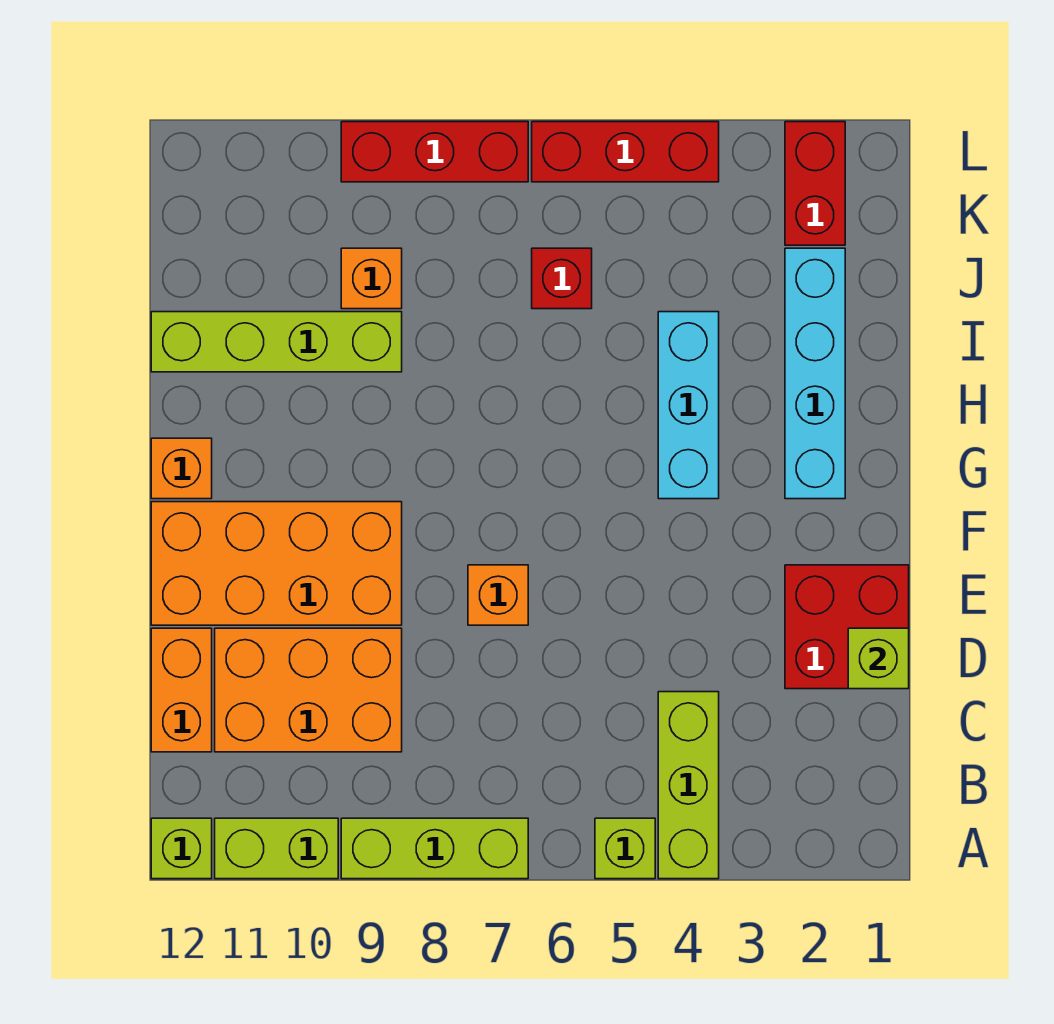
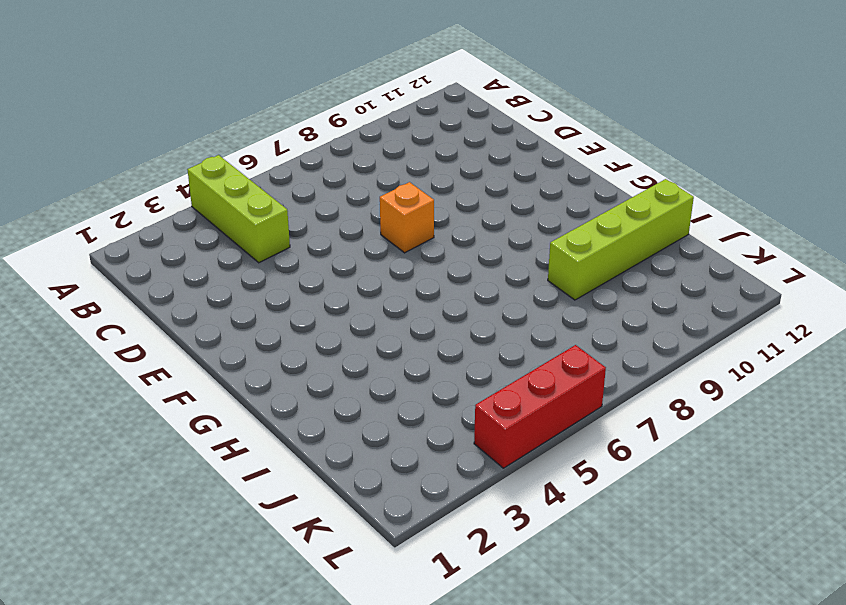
none -> lime brick A5 level 1
none -> lime brick A7:A9 level 1
none -> lime brick A10:A11 level 1

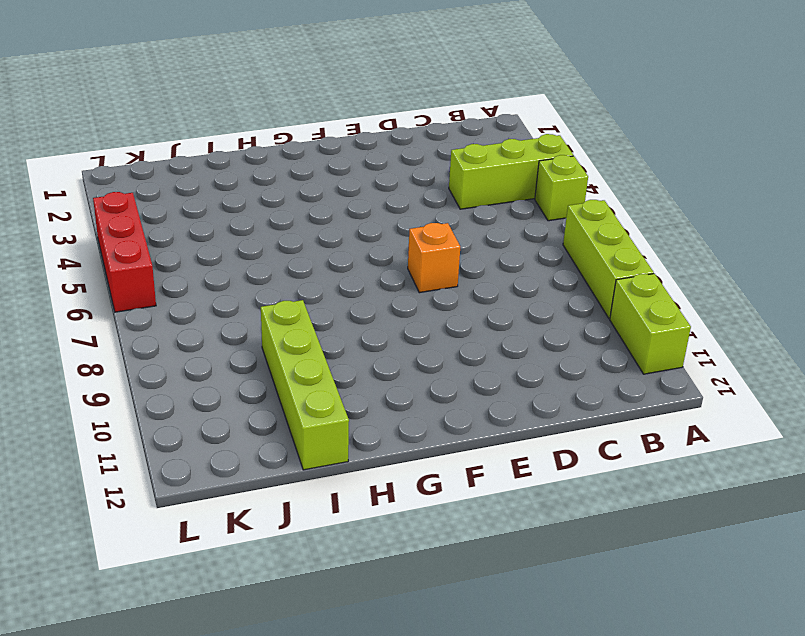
none -> lime brick A12 level 1
none -> orange brick C9:D11 level 1
none -> orange brick C12:D12 level 1

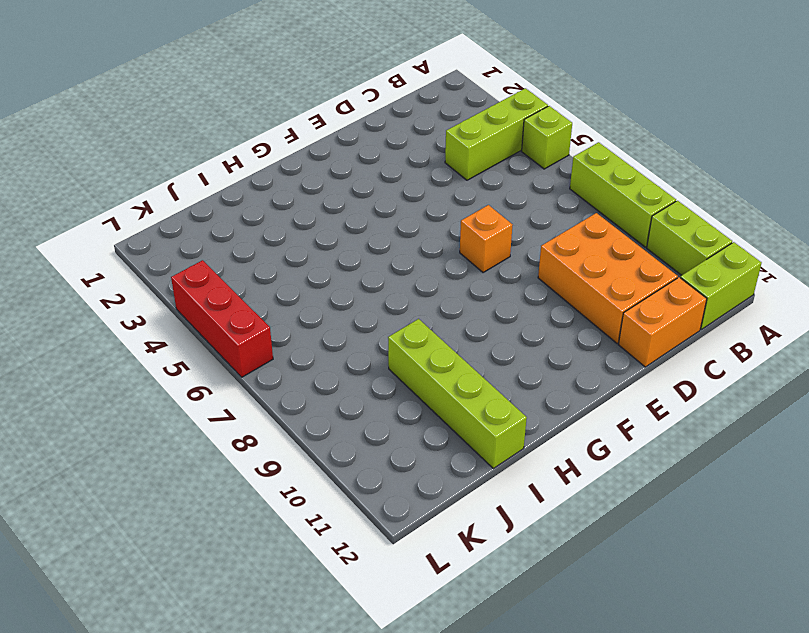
lime brick A12:B12 level 1 -> lime brick A12 level 1
none -> red brick D1:E2 level 1
none -> orange brick E9:F12 level 1
none -> cyan brick G2:J2 level 1

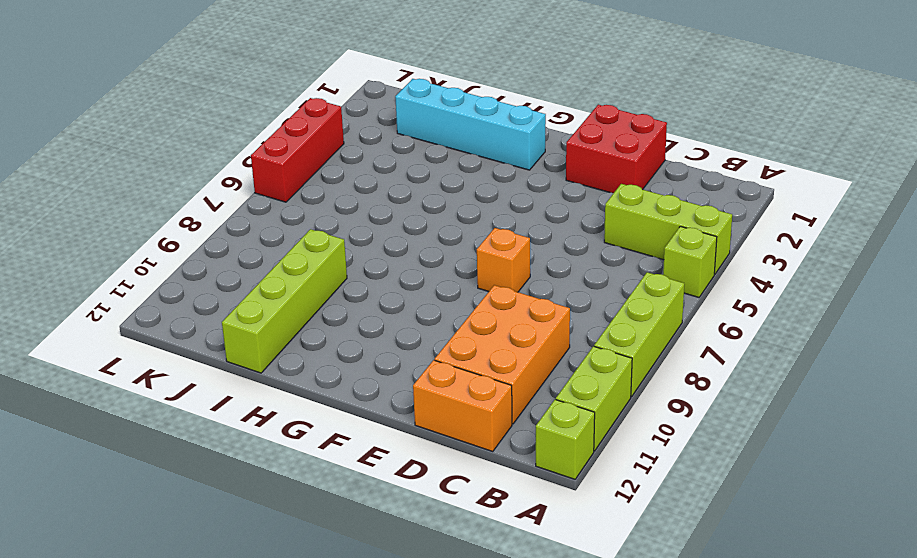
none -> orange brick E9:F12 level 1
none -> cyan brick G4:I4 level 1
none -> orange brick G12 level 1

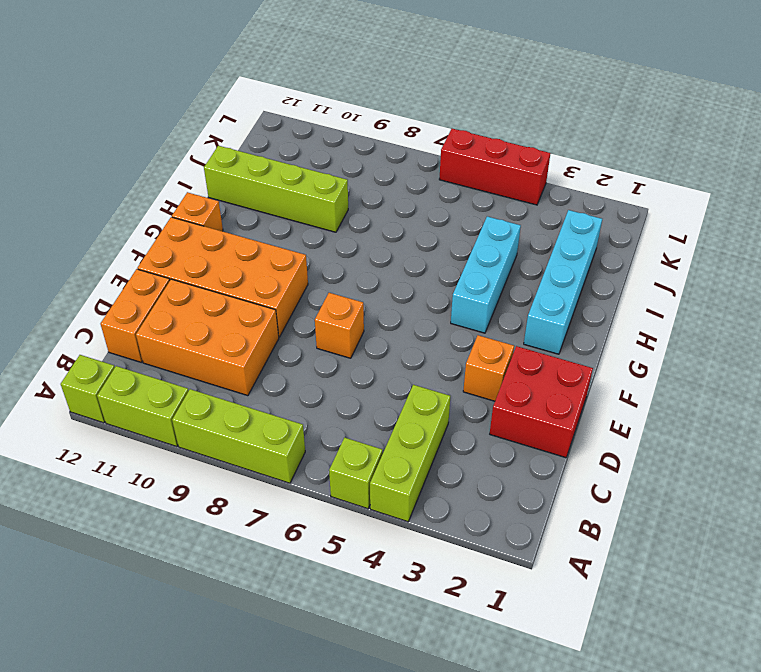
orange brick E3 level 1 -> orange brick J9 level 1
none -> red brick J6 level 1
none -> red brick K2:L2 level 1
none -> red brick L7:L9 level 1

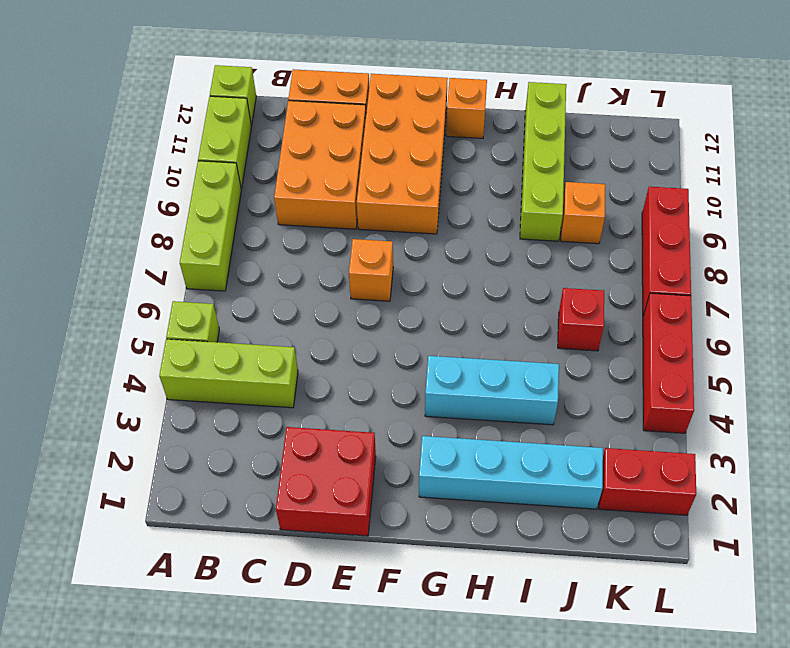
none -> lime brick D1 level 2

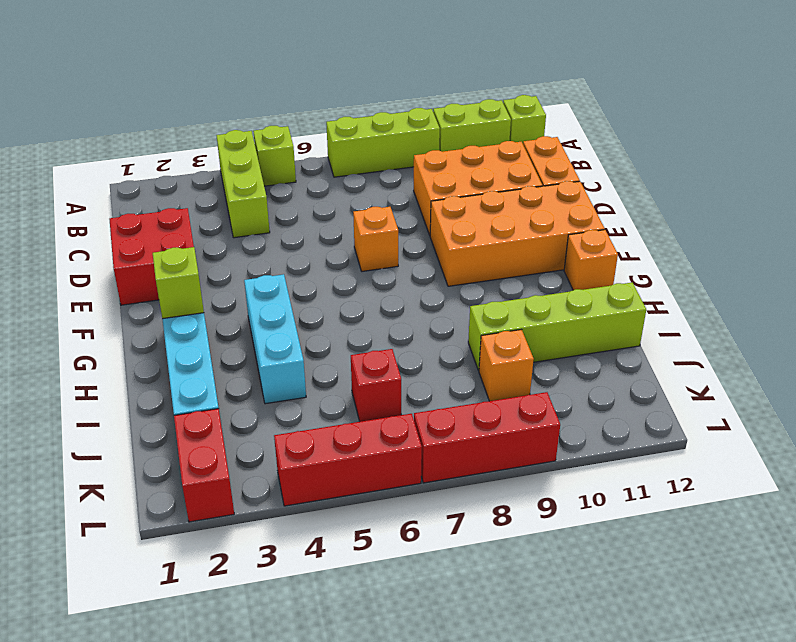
lime brick G2 level 2 -> lime brick D1 level 2

